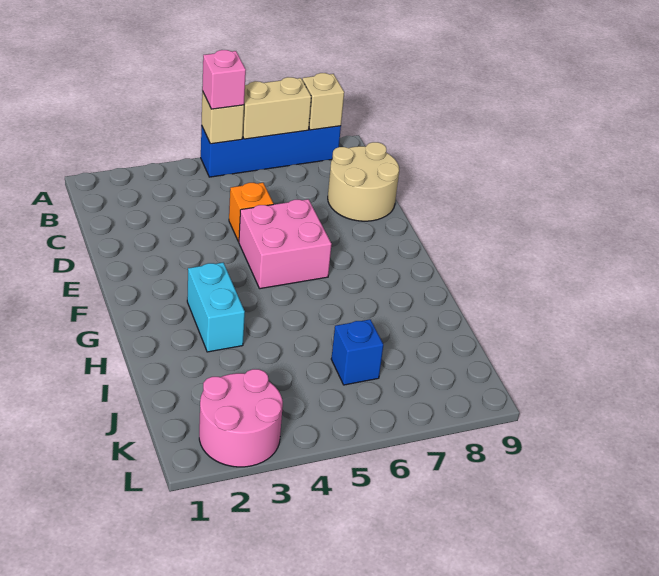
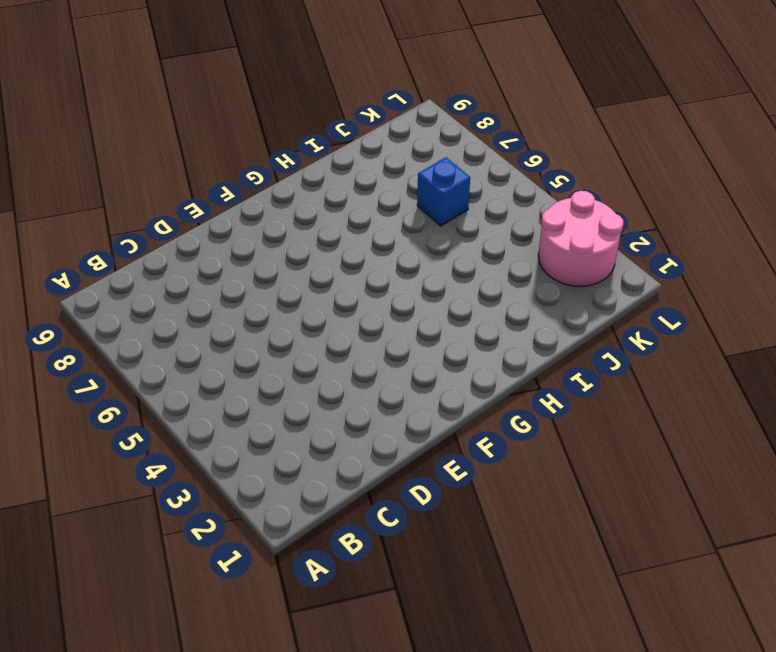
none -> blue brick A5:A8 level 1
none -> tan round brick C8:D9 level 1

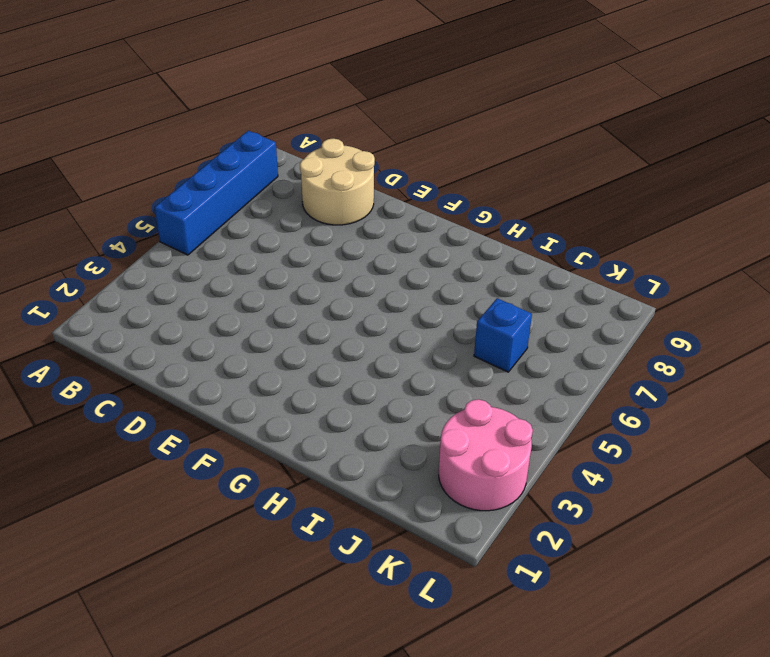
none -> orange brick D5 level 1
none -> pink brick E5:F6 level 1

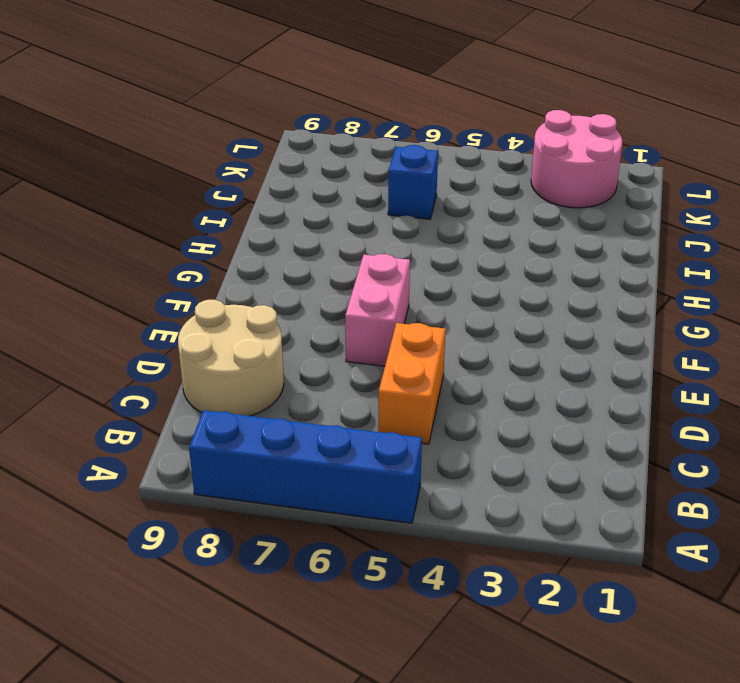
orange brick C5:D5 level 1 -> orange brick D5 level 1
pink brick E6:F6 level 1 -> pink brick E5:F6 level 1
none -> cyan brick G3:H3 level 1
none -> tan brick A5 level 2

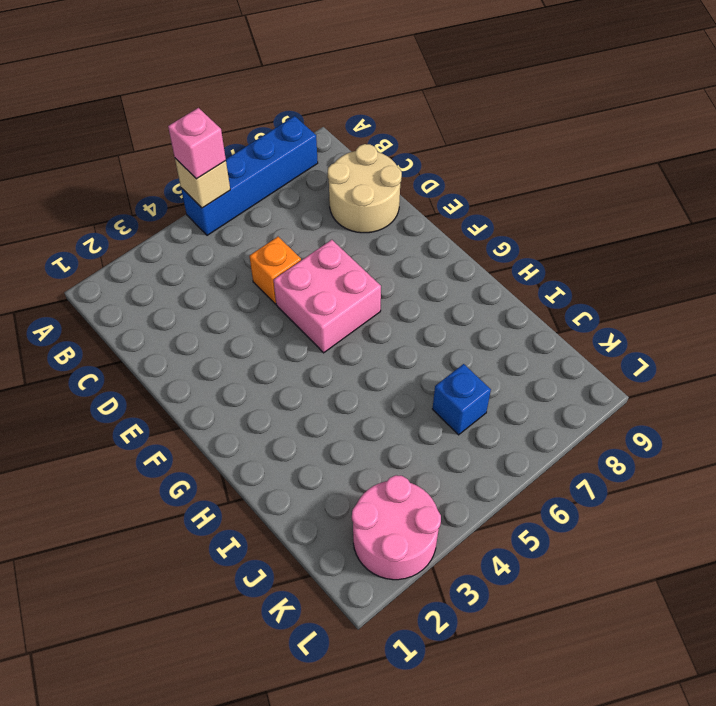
none -> cyan brick G3:H3 level 1
none -> tan brick A6:A7 level 2

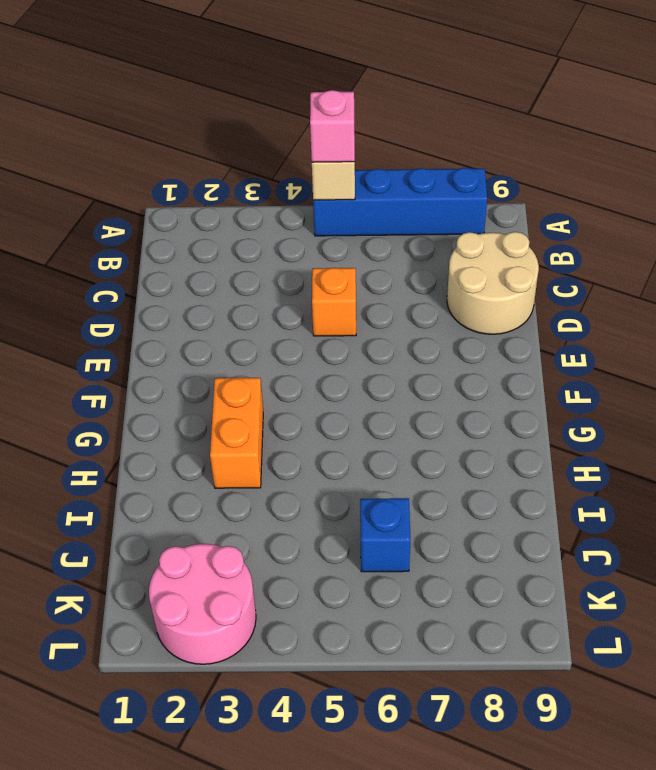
orange brick G3:H3 level 1 -> cyan brick G3:H3 level 1
none -> pink brick E5:F6 level 1
none -> tan brick A6:A7 level 2

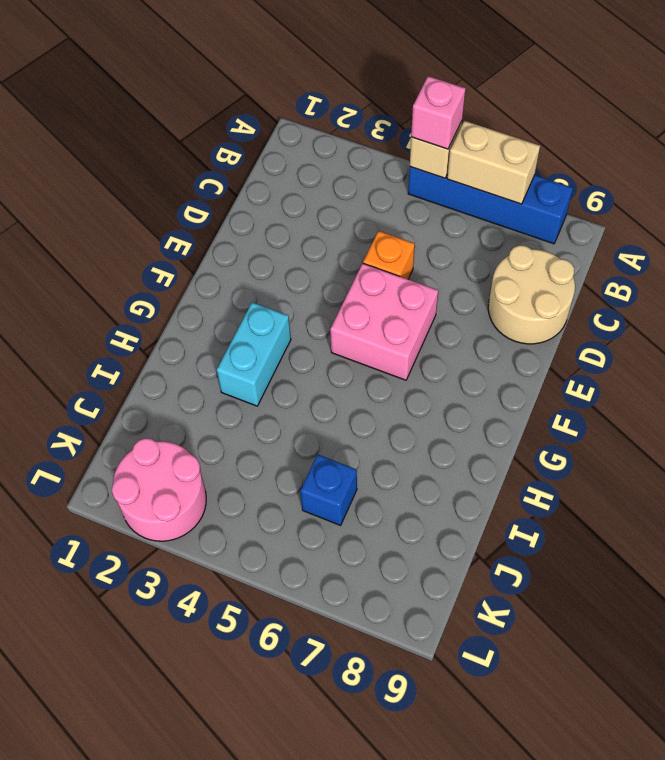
none -> tan brick A8 level 2

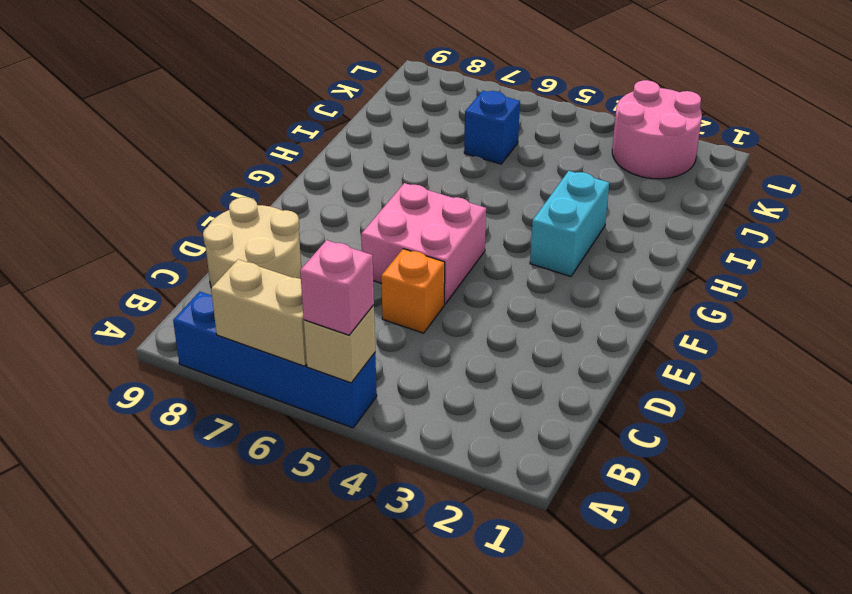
none -> tan brick A8 level 2

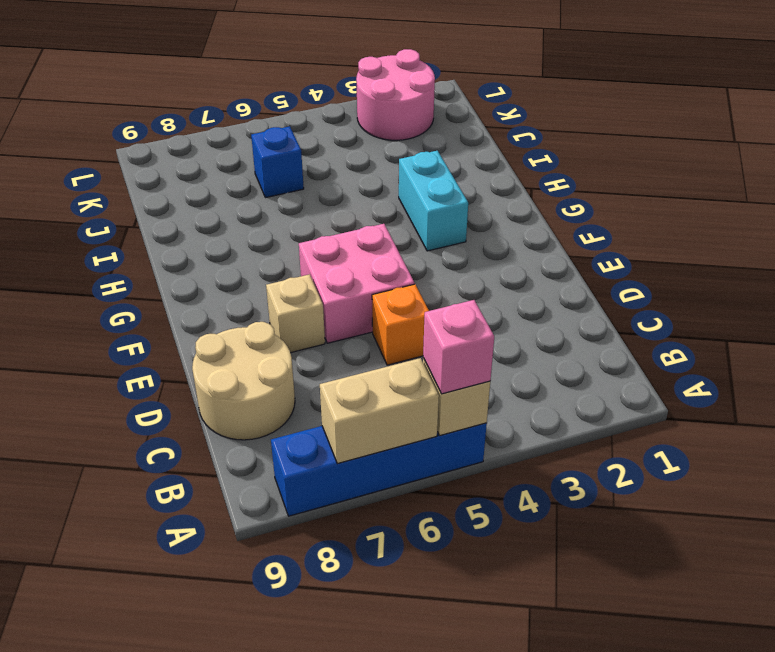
tan brick E7 level 1 -> tan brick A8 level 2

